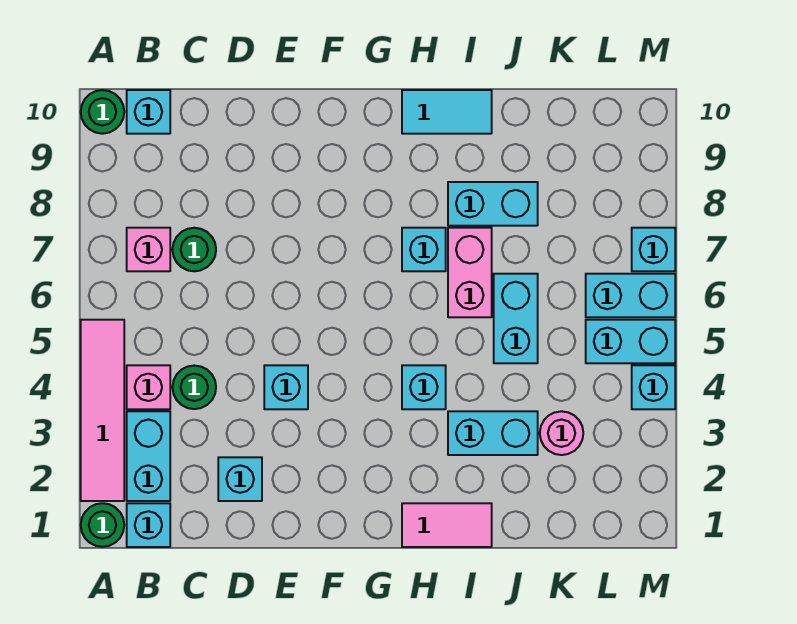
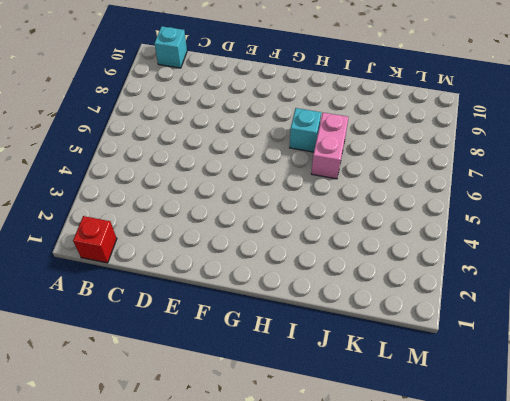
red brick B1 level 1 -> cyan brick B1 level 1
none -> green round brick A1 level 1
none -> pink tile A2:A5 level 1
none -> green round brick A10 level 1

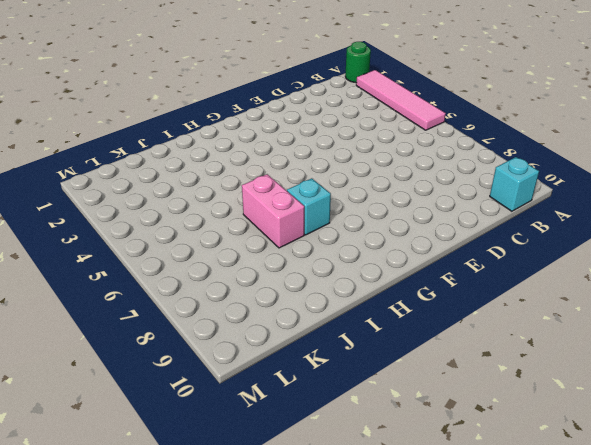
none -> green round brick A10 level 1
none -> cyan brick B1 level 1
none -> cyan brick B2:B3 level 1

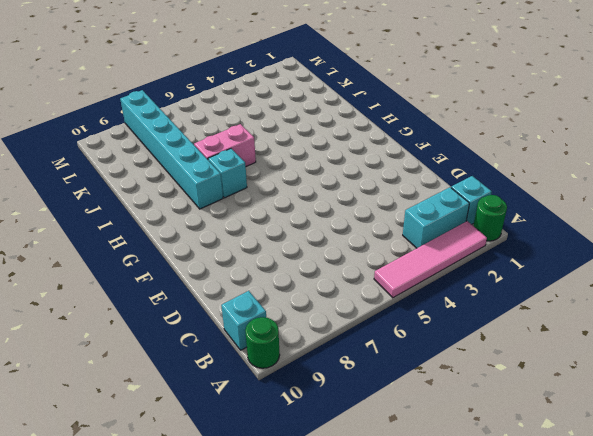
cyan brick H8:M8 level 1 -> cyan brick I8:J8 level 1
none -> pink brick B4 level 1
none -> pink brick B7 level 1
none -> green round brick C4 level 1

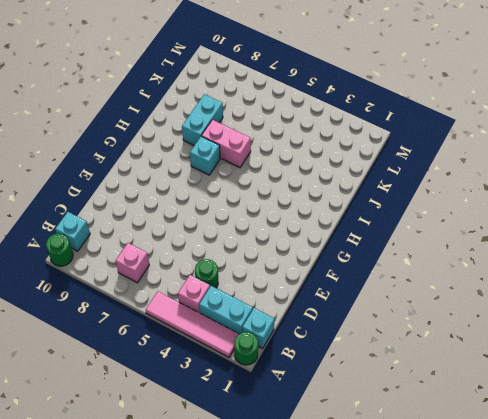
none -> green round brick C7 level 1
none -> cyan brick D2 level 1
none -> cyan brick E4 level 1

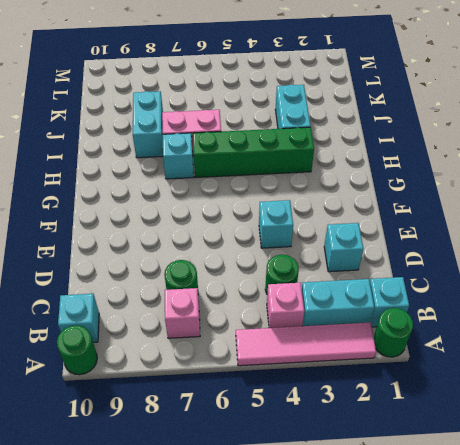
green brick H3:H6 level 1 -> cyan brick H4 level 1
none -> pink tile H1:I1 level 1
none -> cyan tile H10:I10 level 1
none -> cyan brick J5:J6 level 1

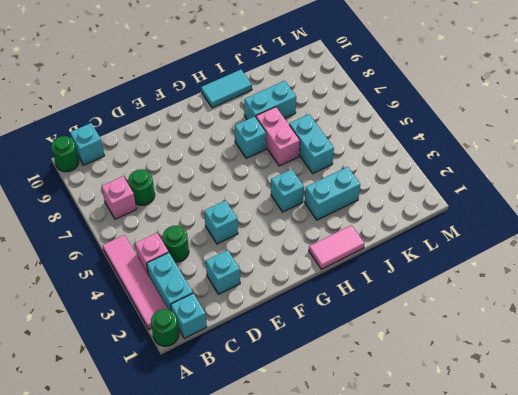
none -> pink round brick K3 level 1
none -> cyan brick L5:M5 level 1
none -> cyan brick L6:M6 level 1

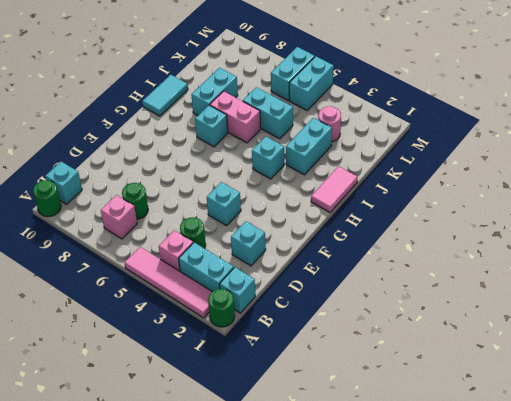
none -> cyan brick M4 level 1
none -> cyan brick M7 level 1

